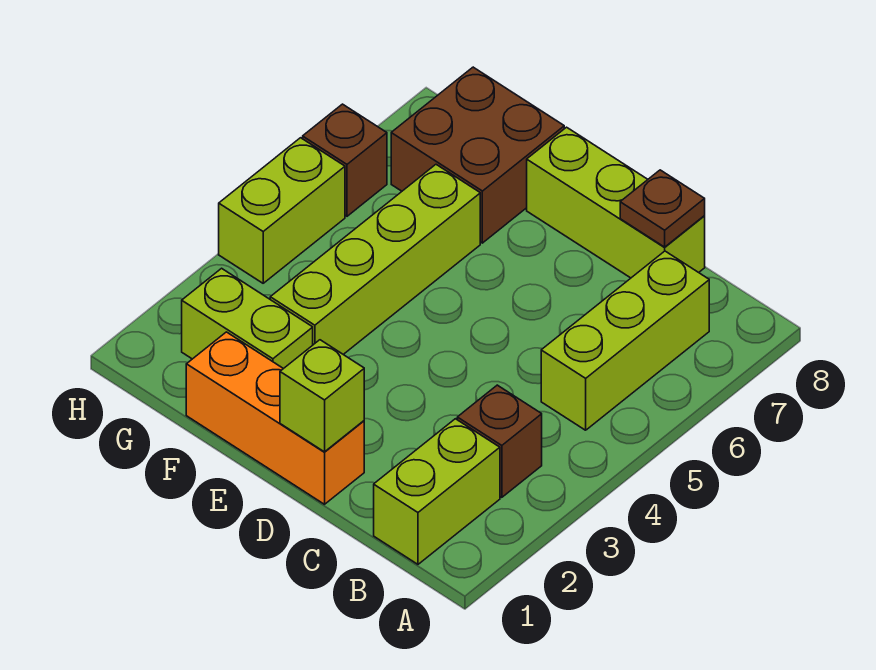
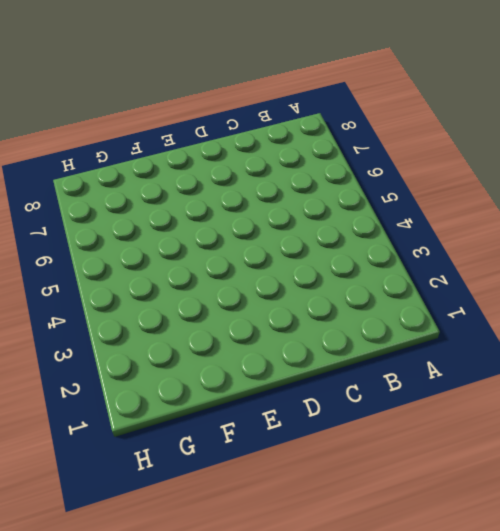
none -> lime brick B1:B2 level 1
none -> brown brick B3 level 1
none -> lime brick B5:B7 level 1

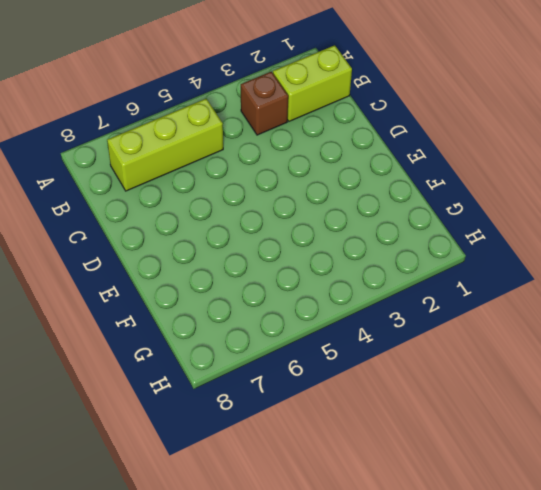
none -> lime brick C8:E8 level 1
none -> orange brick D1:F1 level 1
none -> lime brick F2:G2 level 1

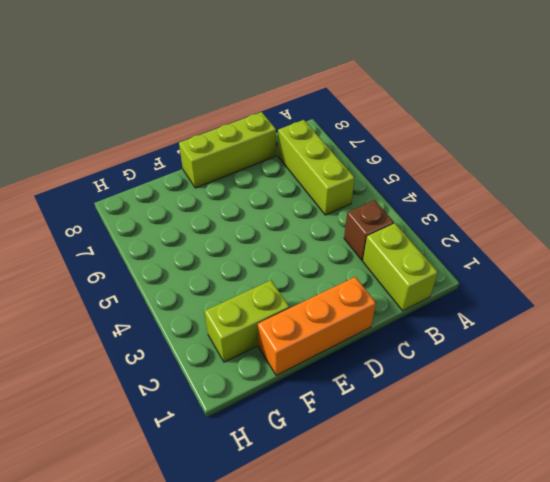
none -> lime brick F3:F6 level 1
none -> brown brick F7:G8 level 1
none -> lime brick H4:H5 level 1

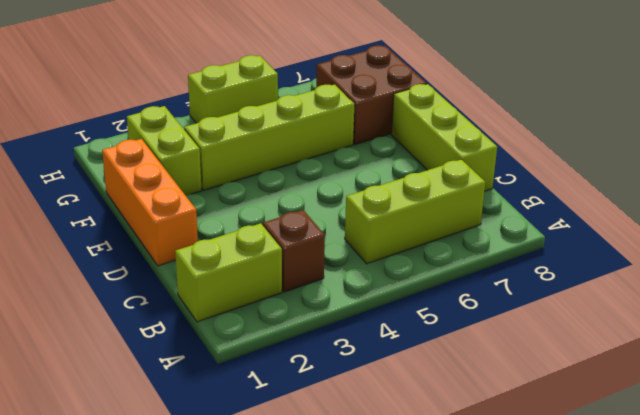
none -> brown brick H6 level 1
none -> brown plate C8 level 2
none -> lime brick D1 level 2

